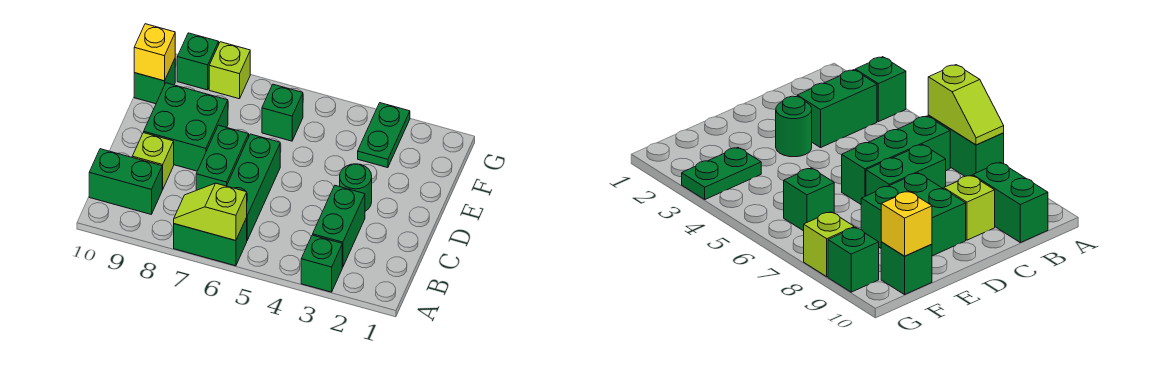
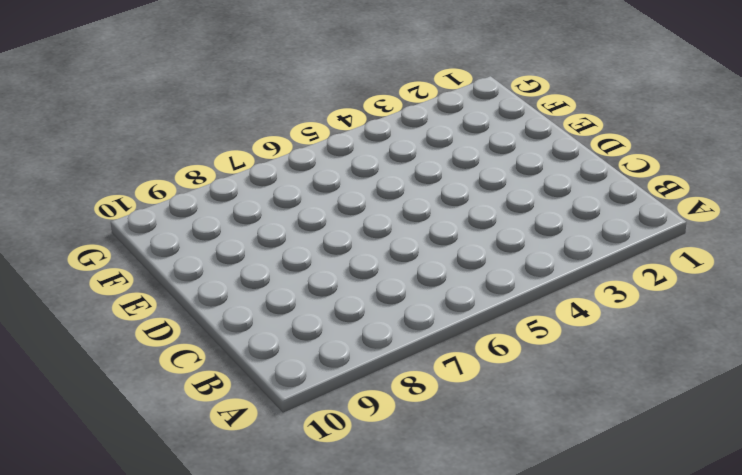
none -> green brick A3 level 1
none -> green brick A6:A7 level 1
none -> green brick B3:C3 level 1

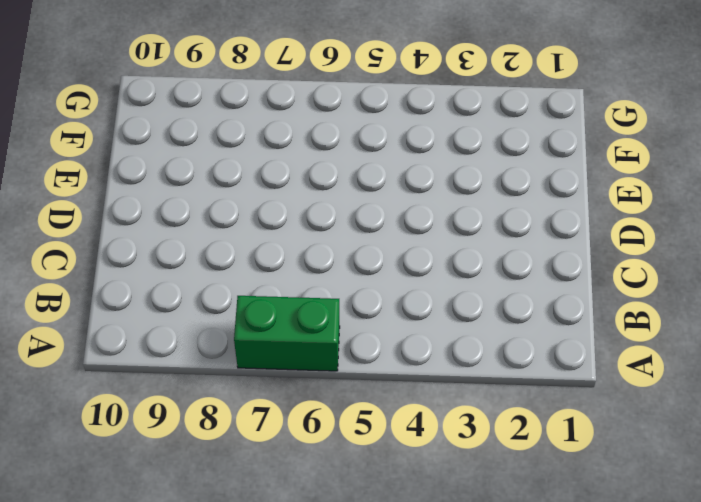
none -> green brick A3 level 1
none -> green brick B3:C3 level 1
none -> green brick B6:D6 level 1

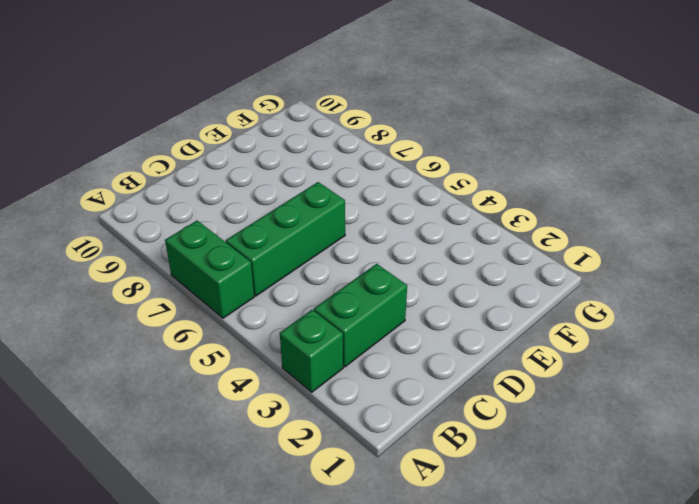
none -> green brick B9:B10 level 1
none -> green brick C7:D7 level 1
none -> lime brick C9 level 1

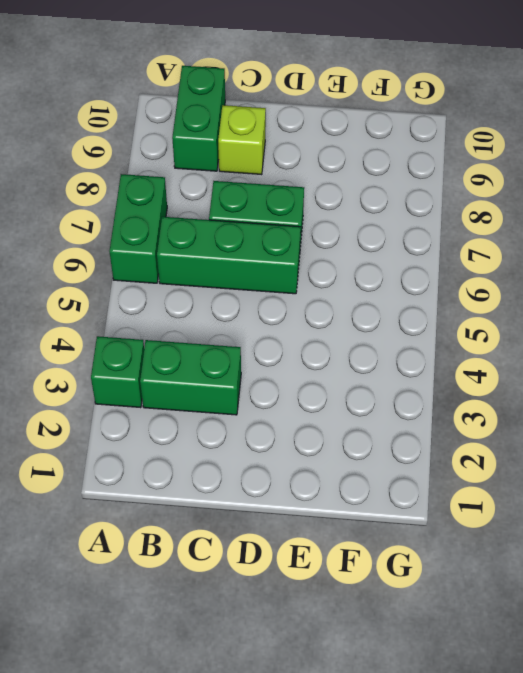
none -> green round brick D3 level 1
none -> green brick D8:E9 level 1
none -> green plate F3:G3 level 1

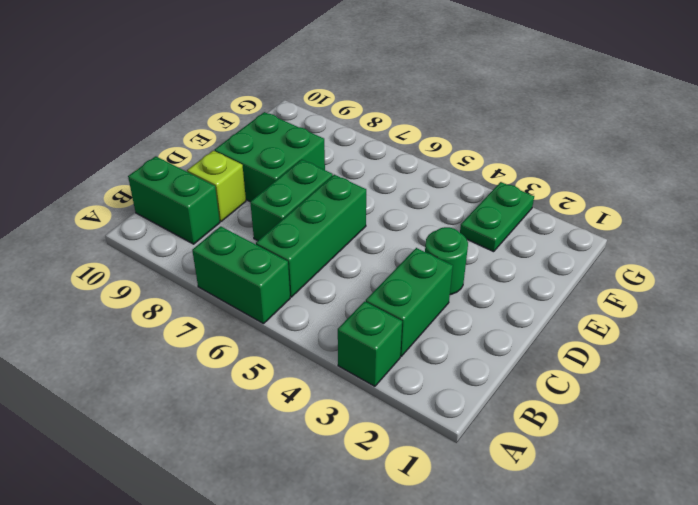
none -> green brick F6 level 1
none -> green brick F10 level 1
none -> lime brick G8 level 1

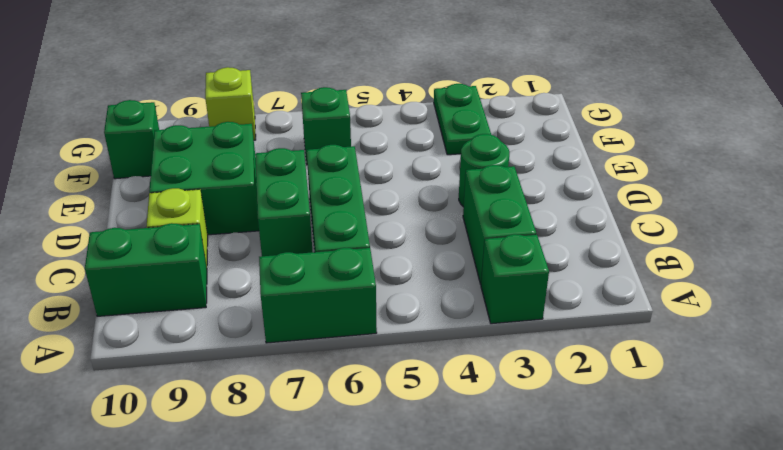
none -> green brick G9 level 1
none -> lime slope A6:A7 level 2 top 6
none -> yellow brick F10 level 2

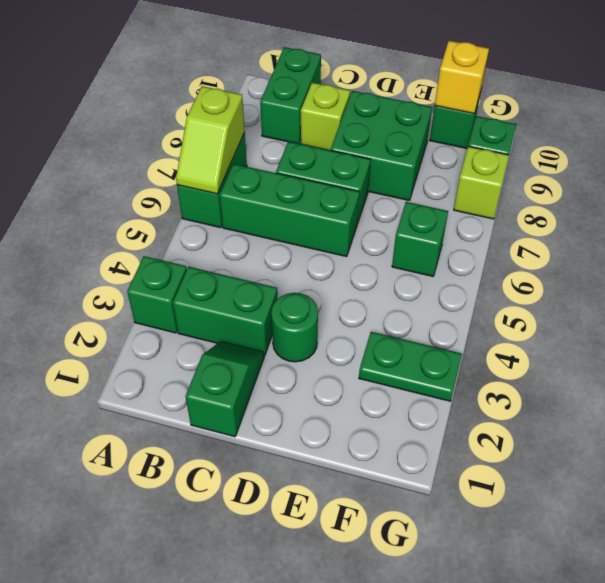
lime slope A6:A7 level 2 top 7 -> lime slope A6:A7 level 2 top 6
green slope C1:C2 level 1 top 1 -> none

